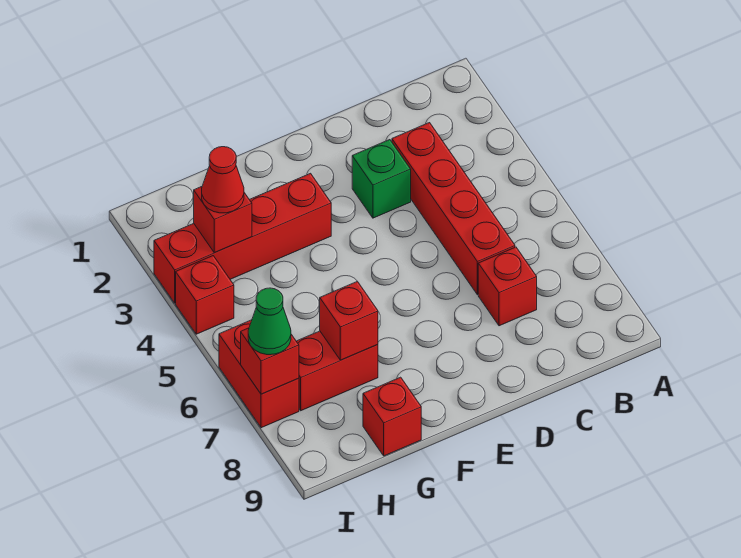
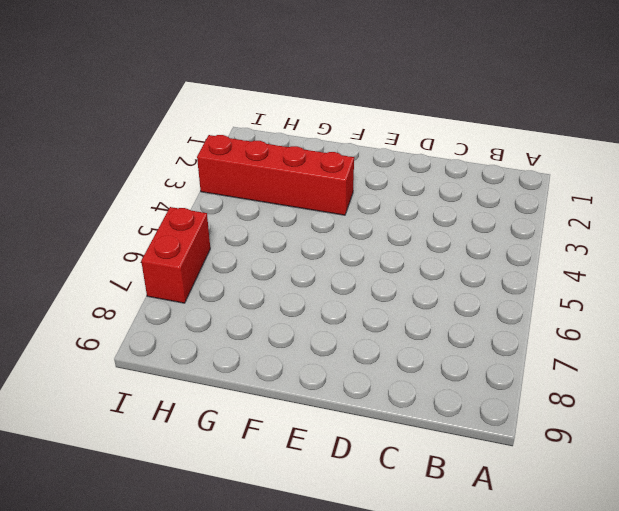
none -> red brick C3:C6 level 1
none -> red brick C7 level 1
none -> green brick D3 level 1

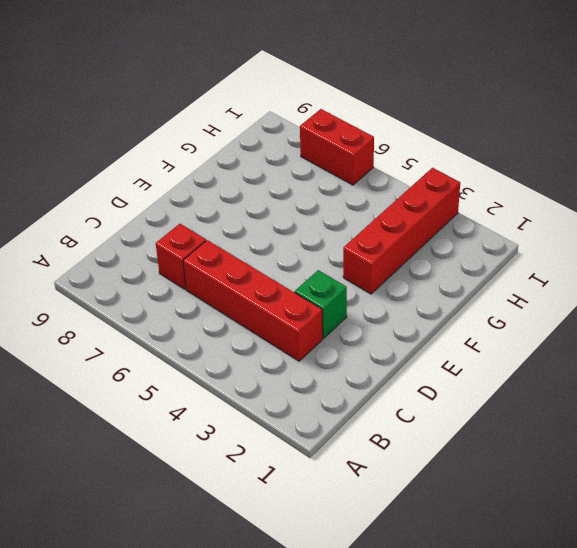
none -> red brick G7:H7 level 1
none -> red brick G9 level 1
none -> red brick I4 level 1

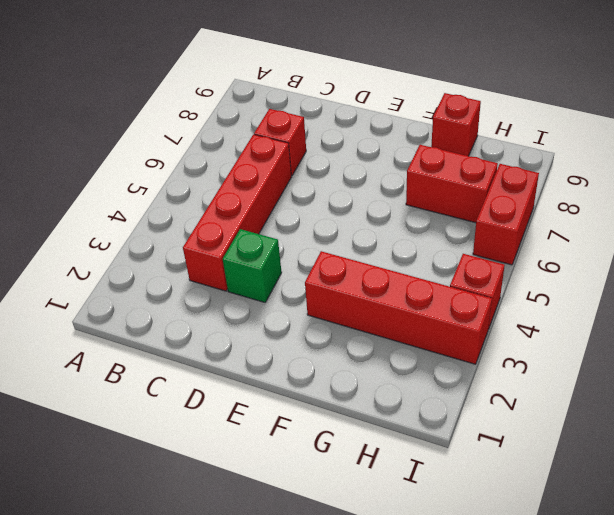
none -> red brick G7 level 2
none -> red brick H3 level 2
none -> red brick I7 level 2

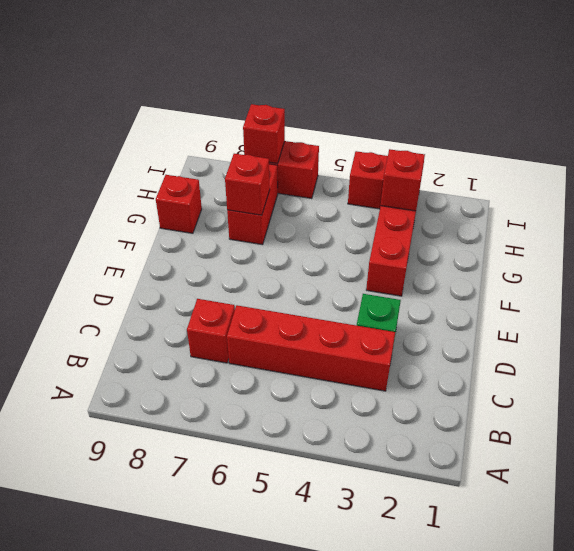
none -> red cone H3 level 3
none -> green cone I7 level 3

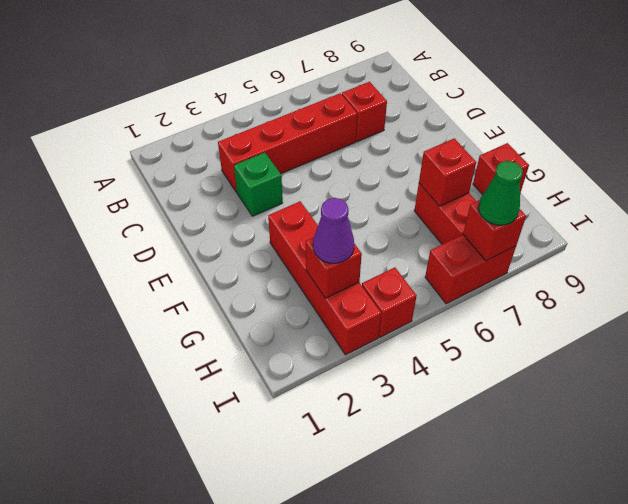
purple cone H3 level 3 -> red cone H3 level 3

